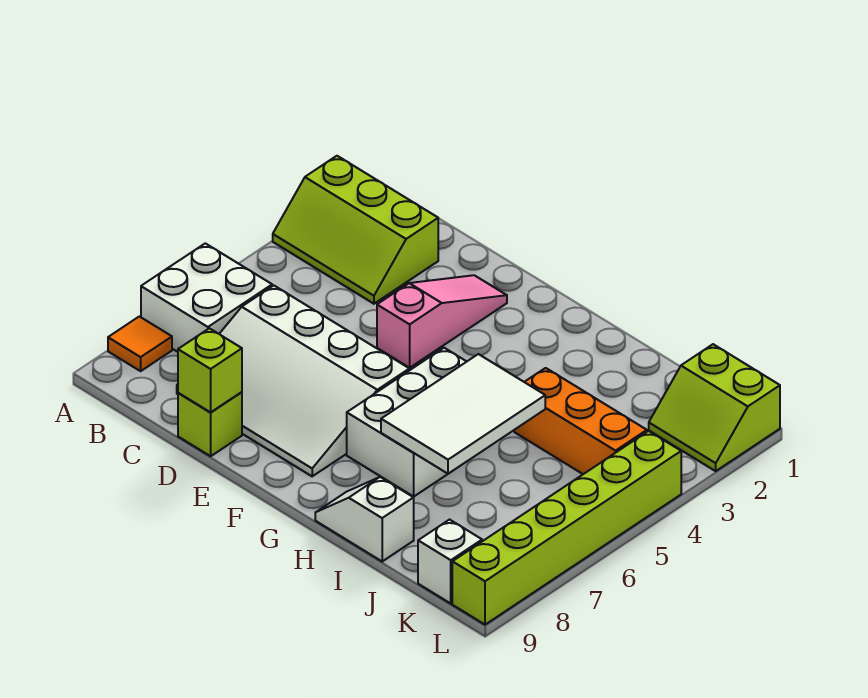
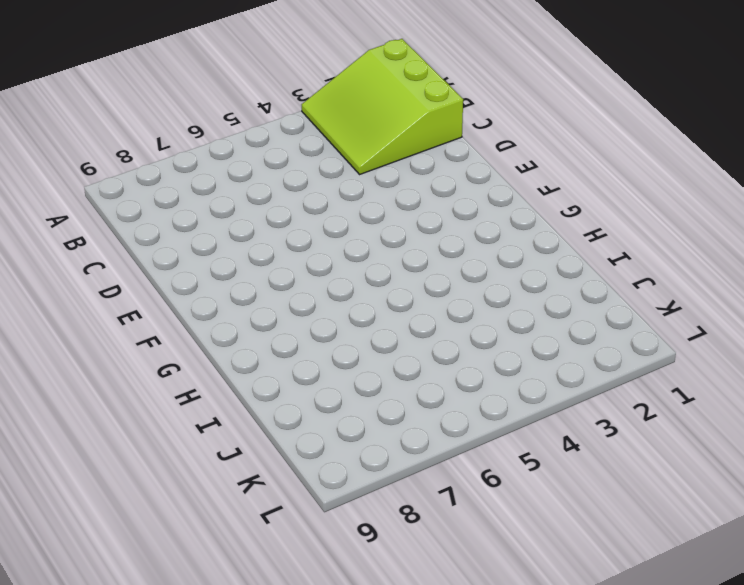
lime slope A1:C3 level 1 top 1 -> lime slope A2:C3 level 1 top 2
none -> white brick A6:B7 level 1
none -> orange tile A8 level 1
none -> white slope C6:F8 level 1 top 6

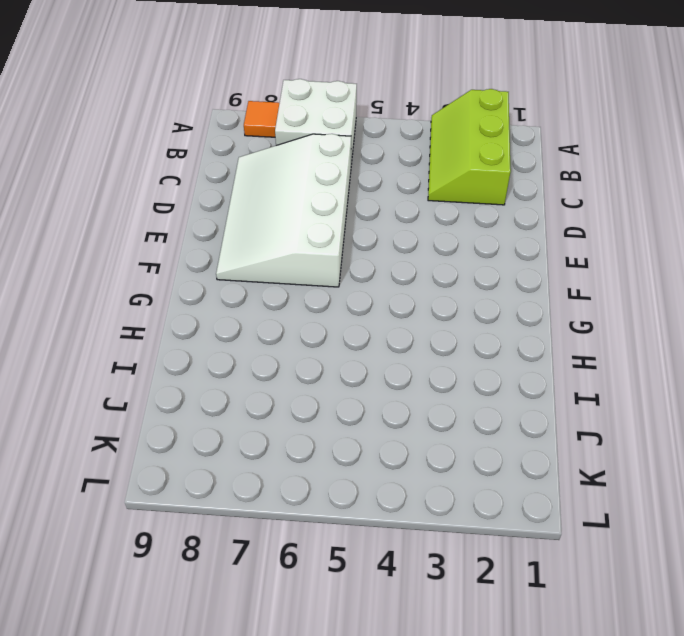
none -> lime brick D9 level 1
none -> pink slope E2:E4 level 1 top 4
none -> white brick G5:H7 level 1

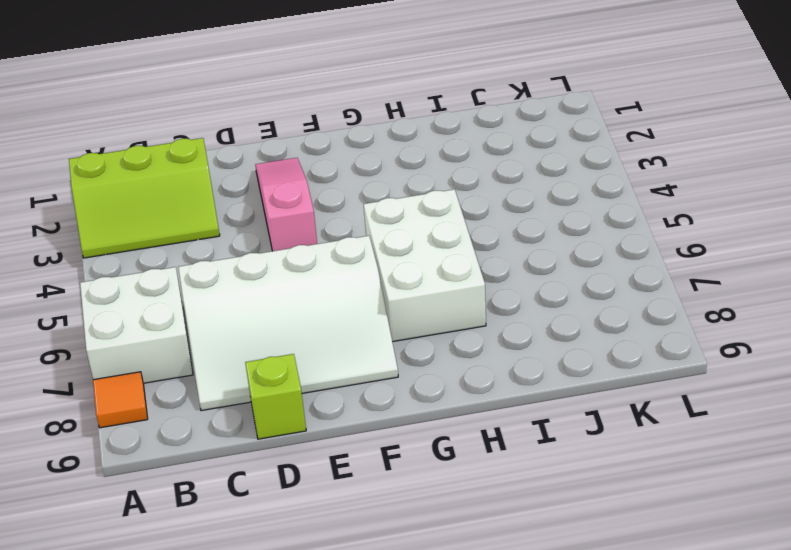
none -> white slope H9:I9 level 1 top I
none -> orange brick I4:K4 level 1
none -> lime slope K1:L2 level 1 top 1

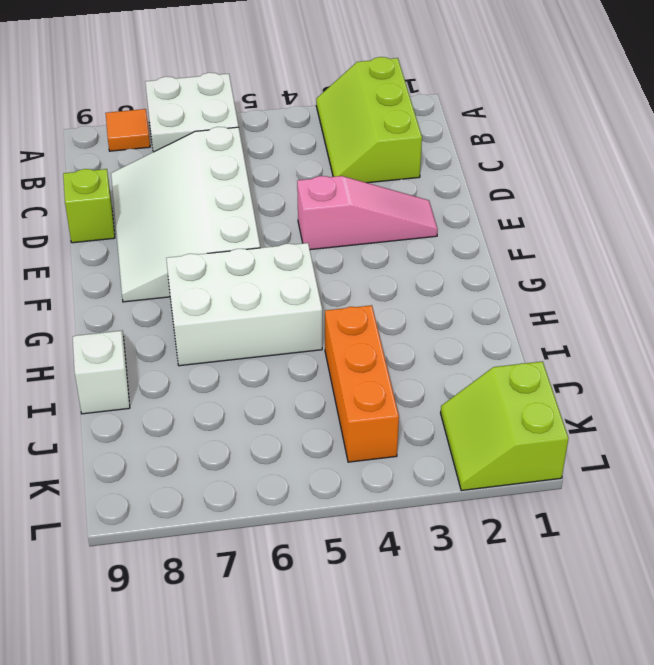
none -> white brick K9 level 1
none -> lime brick L4:L9 level 1
none -> lime brick D9 level 2

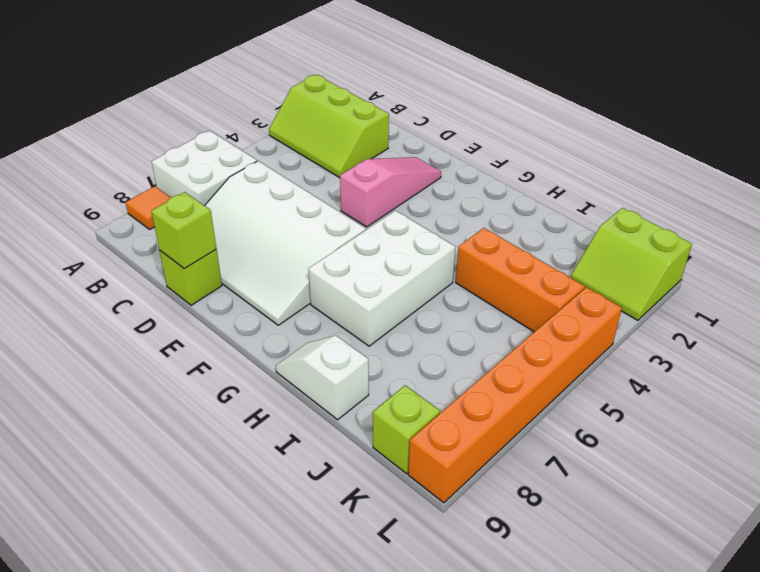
lime brick K9 level 1 -> white brick K9 level 1
orange brick L4:L9 level 1 -> lime brick L4:L9 level 1
none -> white tile H5:I7 level 2

